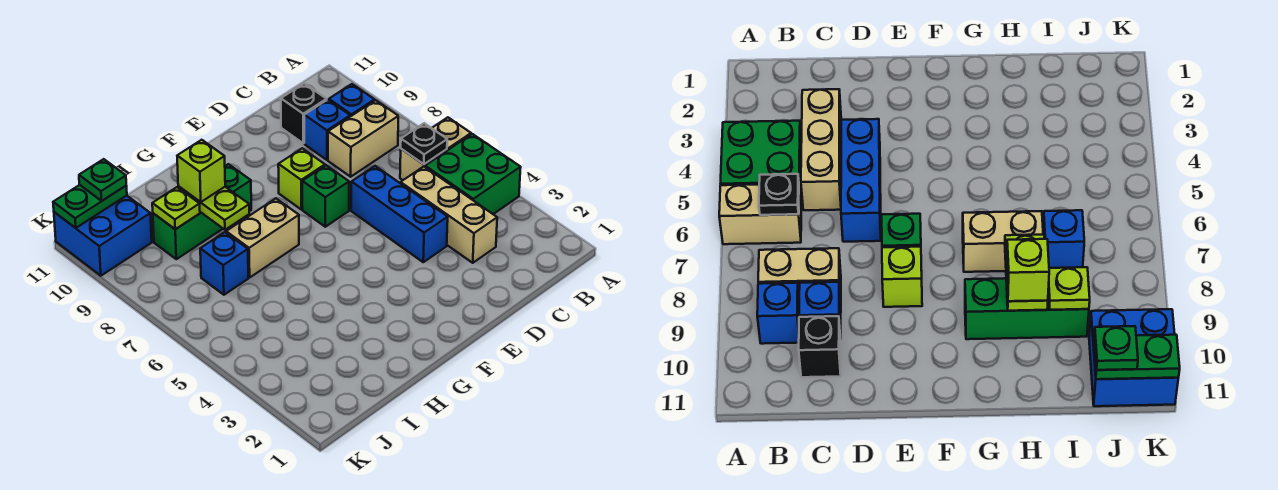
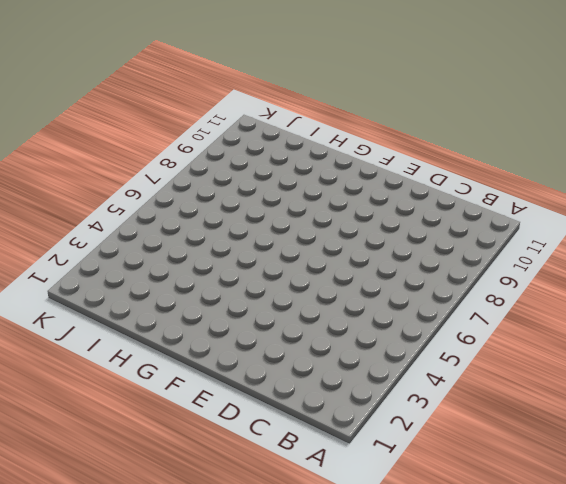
none -> green brick A4:B5 level 1
none -> tan brick A6:B6 level 1
none -> tan brick B8:C8 level 1

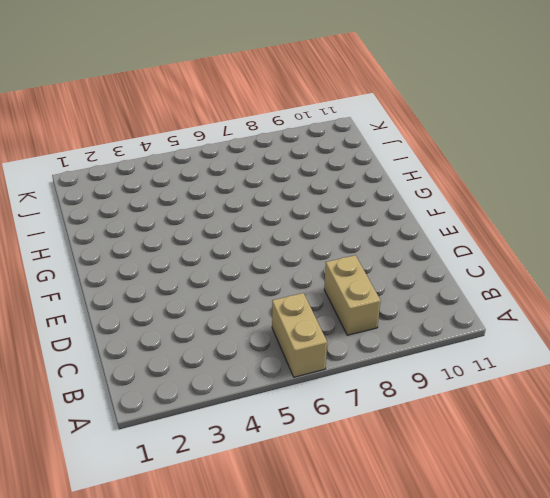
none -> green brick A4:B5 level 1
none -> blue brick B9 level 1
none -> tan brick C3:C5 level 1

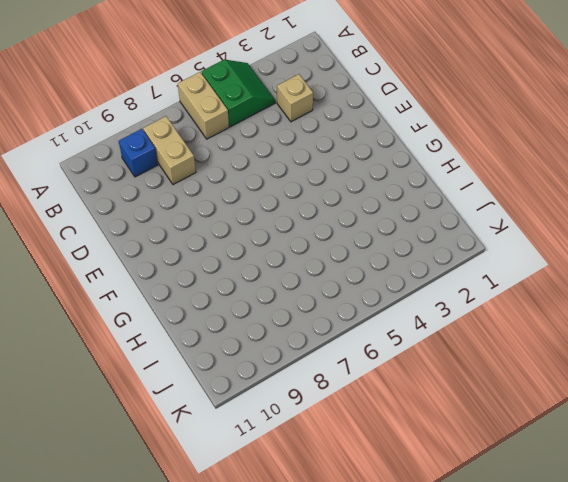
green slope A4:B5 level 1 top 5 -> green brick A4:B5 level 1
tan brick C3 level 1 -> tan brick C3:C5 level 1
none -> blue brick C9 level 1
none -> black brick C10 level 1
none -> blue brick D4:D6 level 1

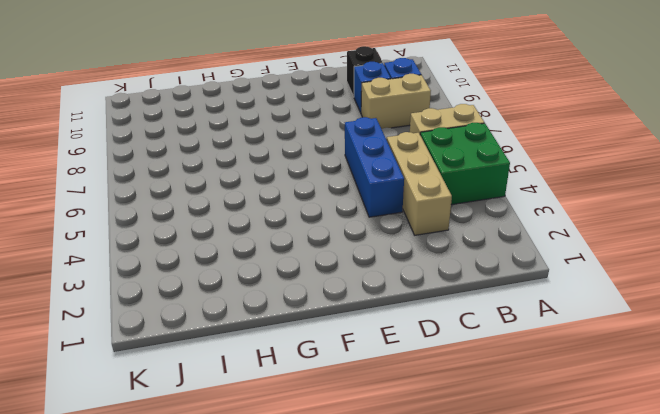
none -> green brick E7 level 1
none -> lime brick E8 level 1
none -> tan brick G7:H7 level 1

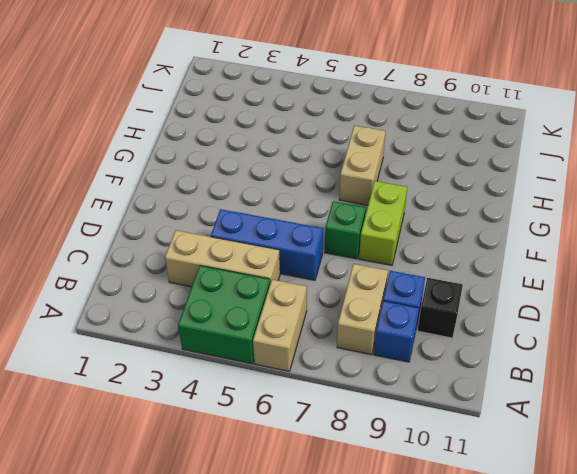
lime brick E8:F8 level 1 -> lime brick E8 level 1
none -> green brick G9:I9 level 1
none -> blue brick I7 level 1
none -> blue brick J10:K11 level 1

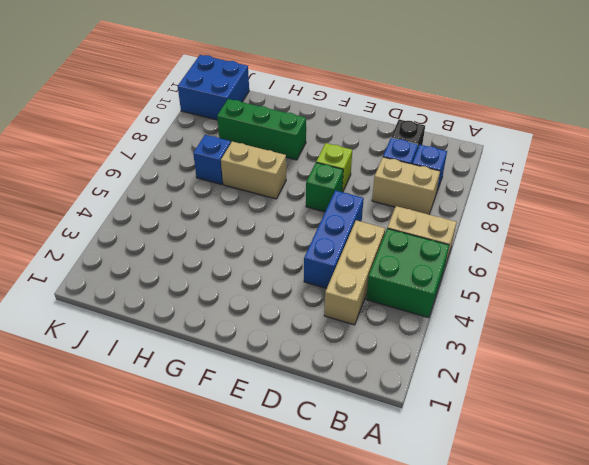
none -> black plate B6 level 2
none -> lime plate H8:H9 level 2
none -> lime plate I9 level 2

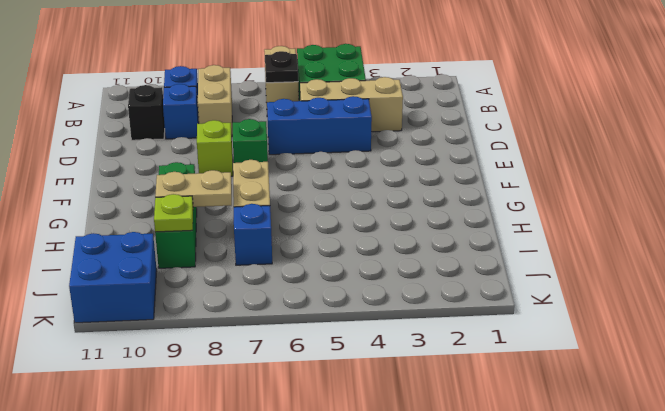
tan plate H8:H9 level 2 -> lime plate H8:H9 level 2
none -> green plate J11:K11 level 2
none -> lime brick H9 level 3
none -> green plate J11 level 3

